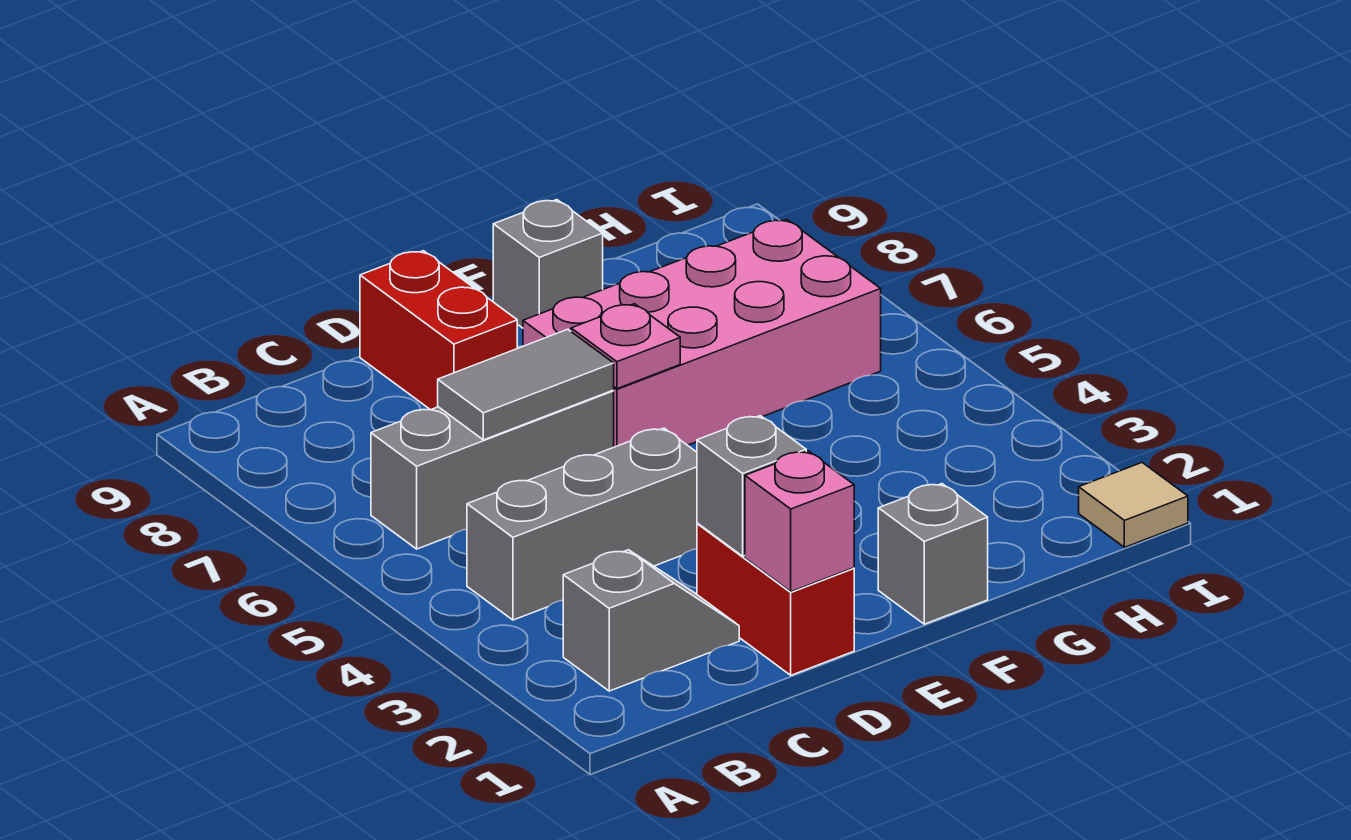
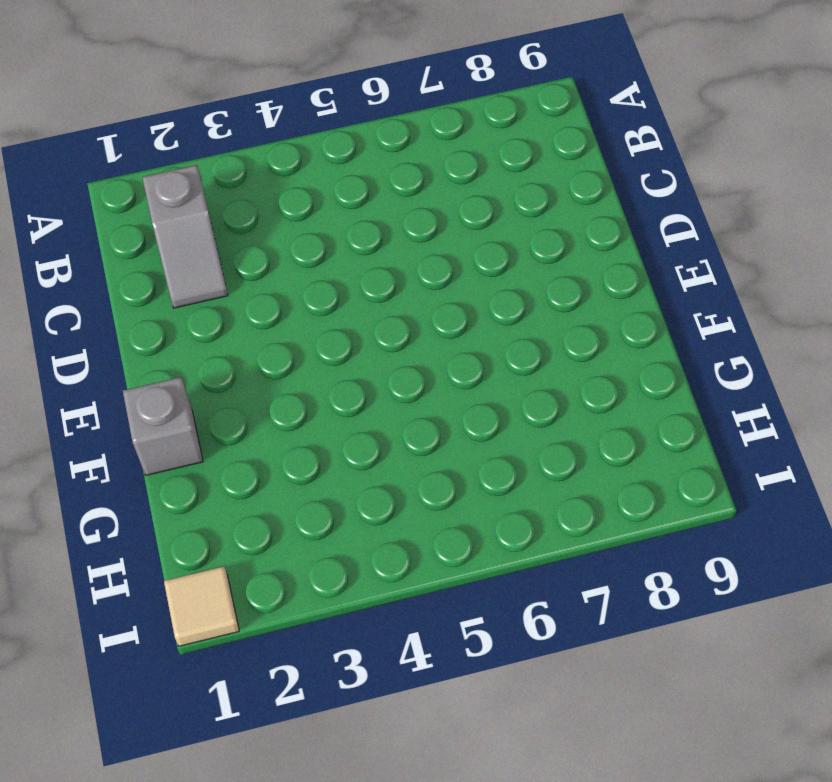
none -> grey brick B4:D4 level 1
none -> grey brick B6:D6 level 1
none -> red brick D1:D2 level 1

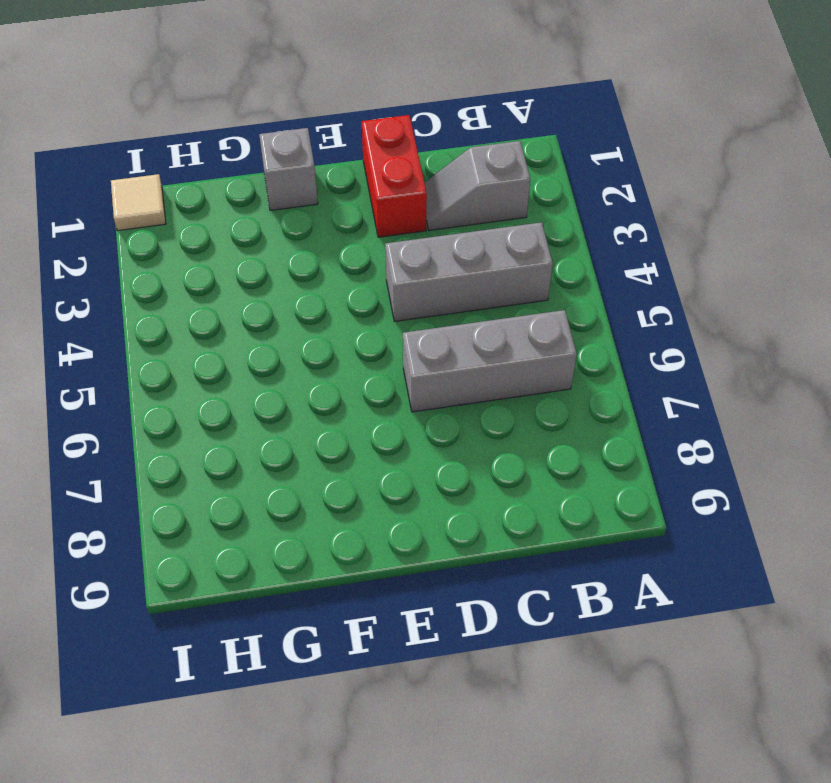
none -> red brick D8:D9 level 1
none -> pink brick E6:H7 level 1
none -> grey brick F9 level 1

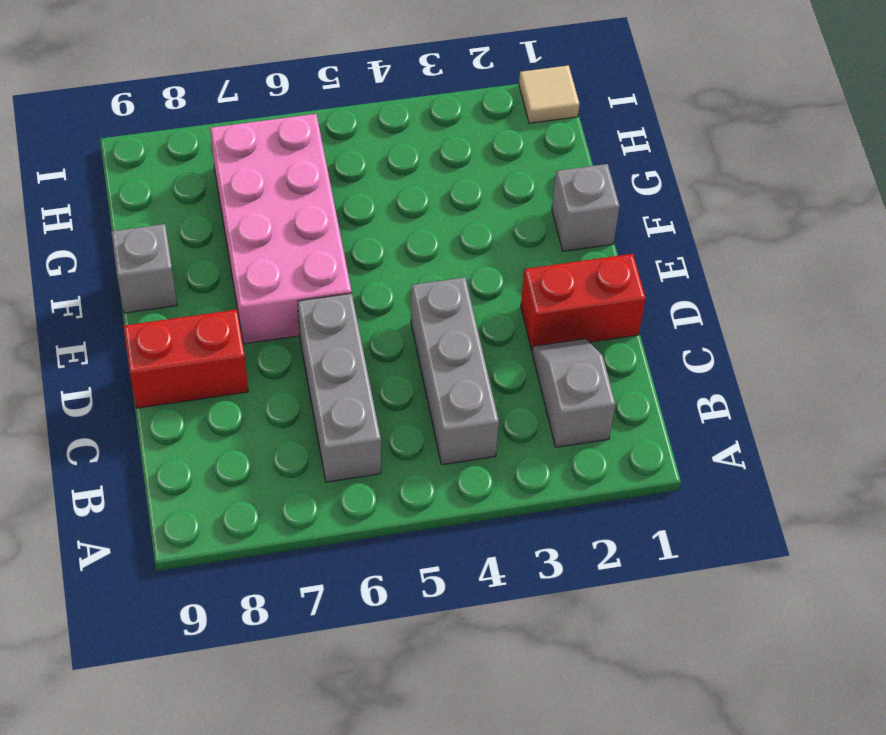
none -> grey tile C6:D6 level 2
none -> pink brick D1 level 2
none -> grey brick D2 level 2

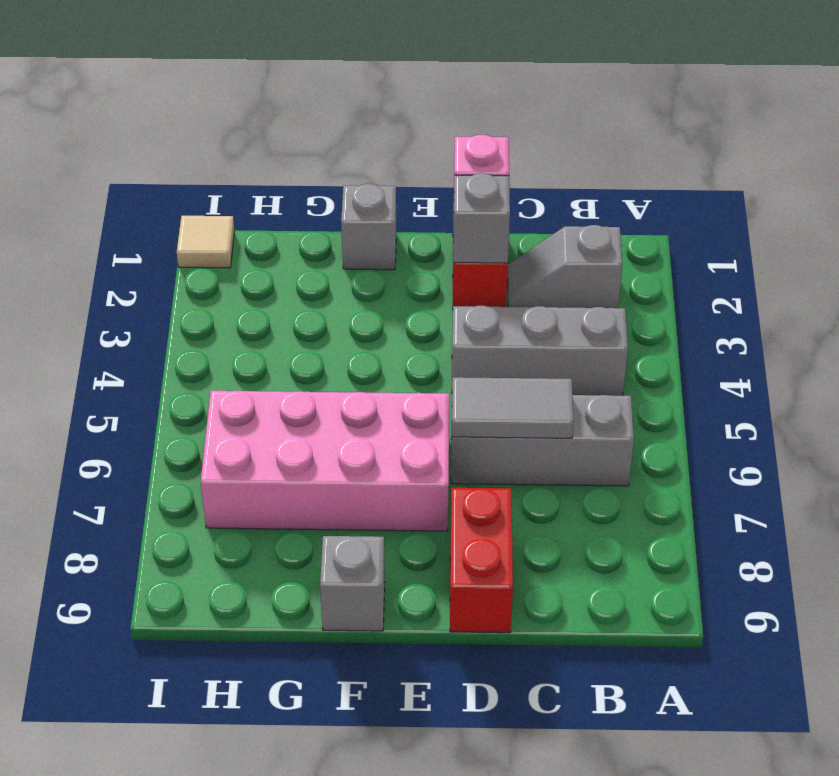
none -> pink plate E6 level 2

